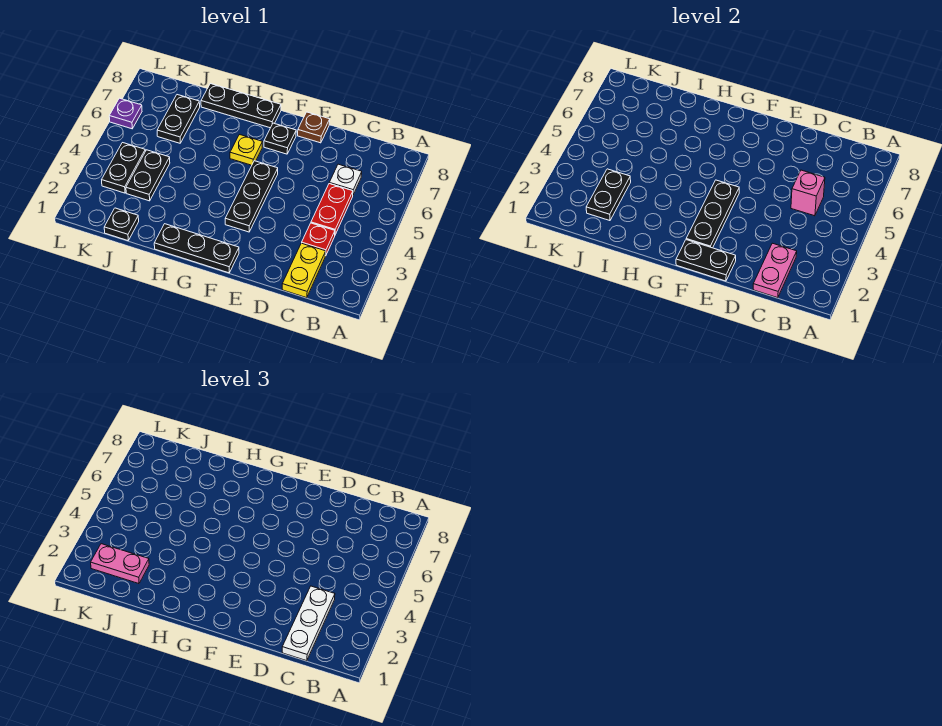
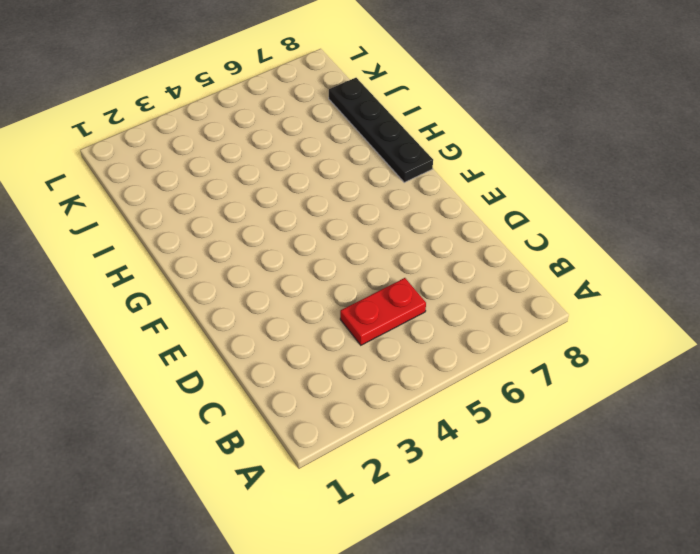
black plate G8:J8 level 1 -> black plate G8:I8 level 1
none -> yellow plate C1:C2 level 1
none -> red plate C3 level 1
none -> white plate C6 level 1

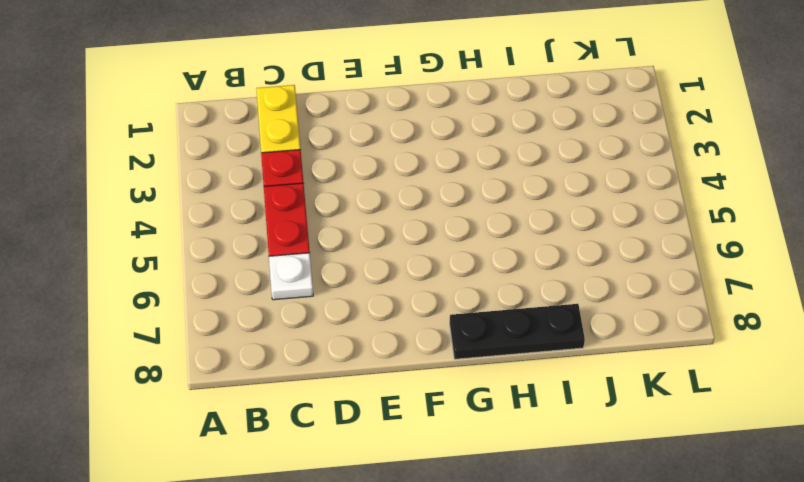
none -> brown plate E8 level 1
none -> black plate F1:H1 level 1
none -> black plate F3:F5 level 1

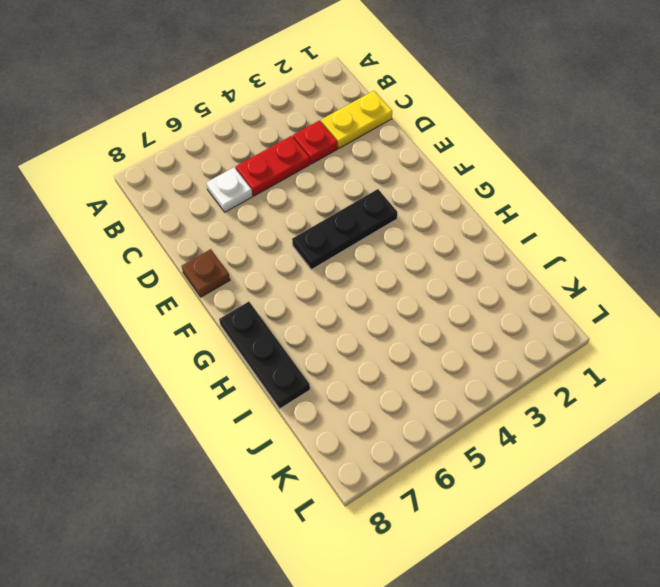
none -> black plate F1:H1 level 1
none -> black plate F7 level 1
none -> yellow plate G6 level 1

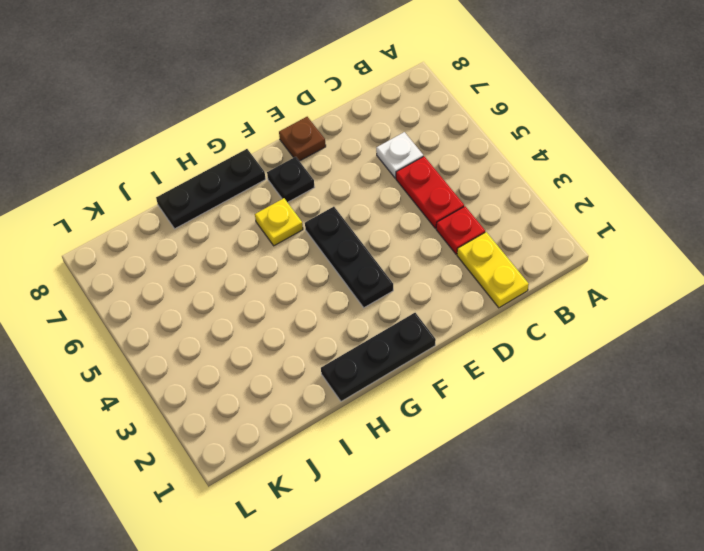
none -> black plate J1 level 1
none -> black plate J3:J4 level 1
none -> black plate J6:J7 level 1

